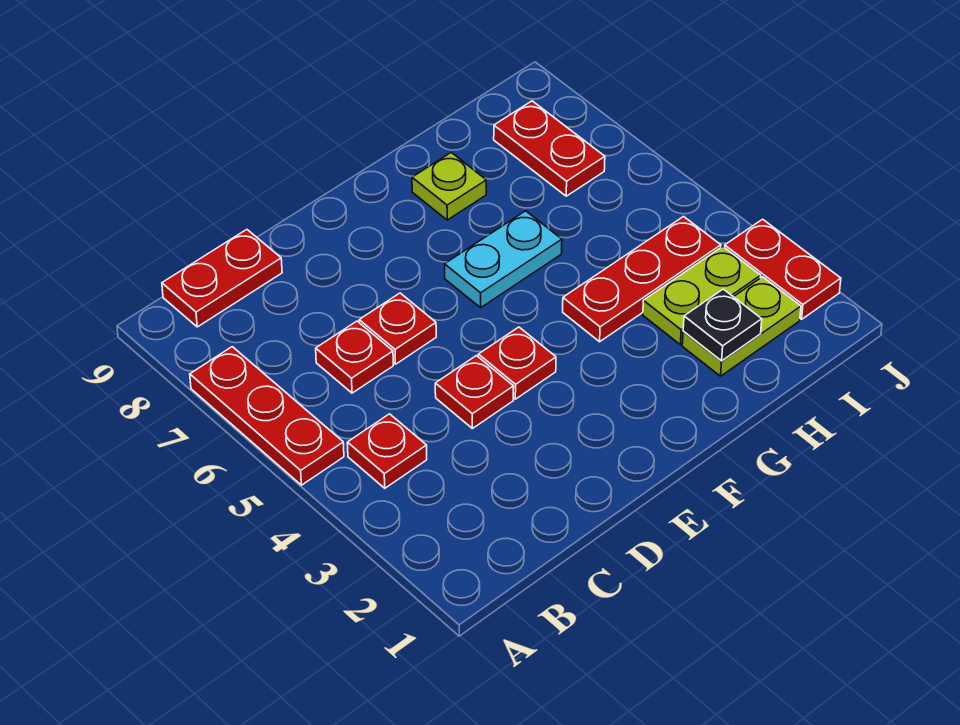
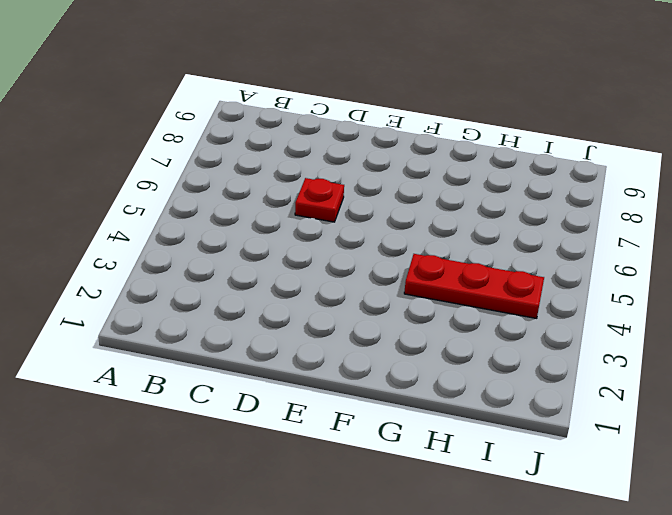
none -> red plate A5:A7 level 1
none -> red plate B4 level 1
none -> red plate B9:C9 level 1

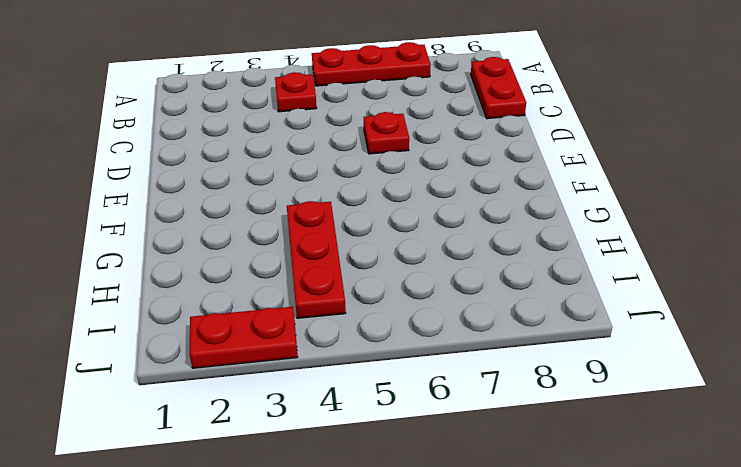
none -> red plate C6 level 1
none -> red plate D4 level 1
none -> red plate E4 level 1

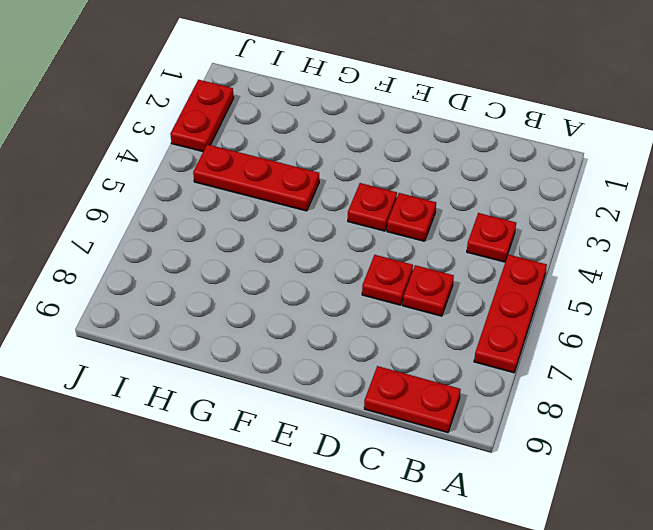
none -> cyan plate F6:G6 level 1
none -> lime plate G8 level 1
none -> lime plate H2:I2 level 1

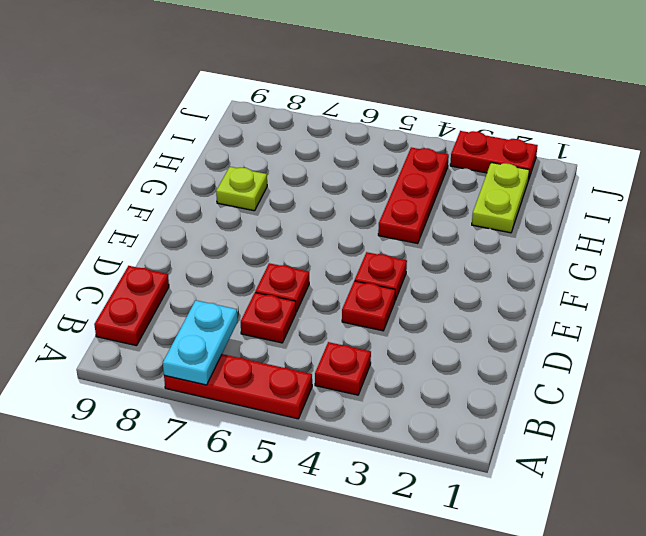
cyan plate A7:B7 level 2 -> cyan plate F6:G6 level 1
none -> lime plate H3:I3 level 1
none -> red plate I7:I8 level 1
none -> black plate H2 level 2

